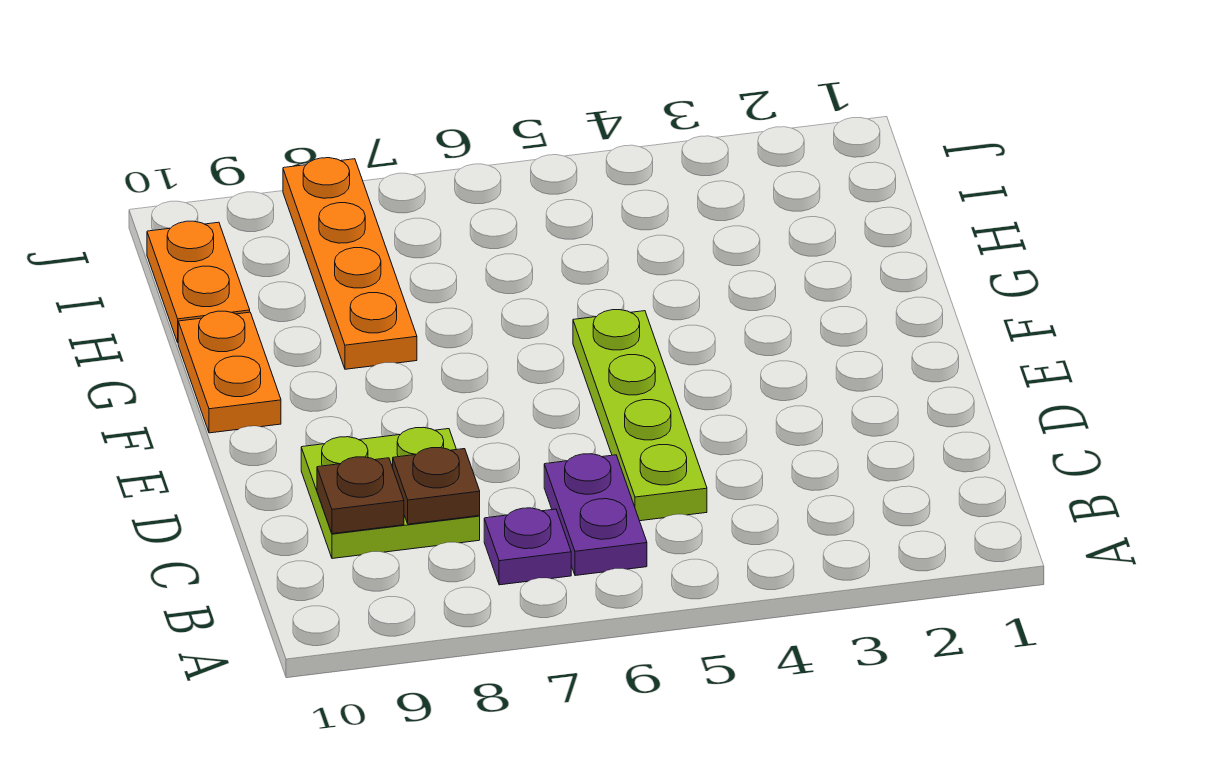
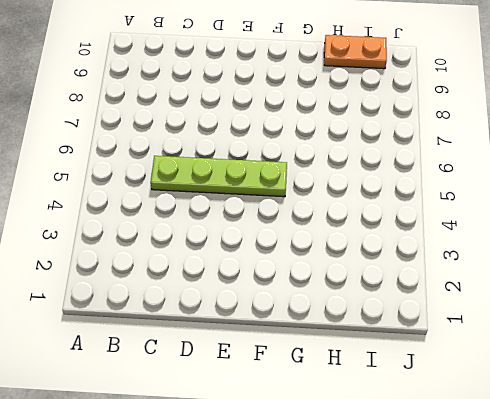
none -> purple plate B6:C6 level 1
none -> purple plate B7 level 1

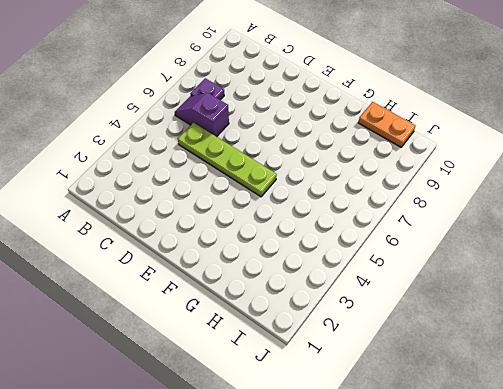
purple slope B6:C6 level 1 top C -> purple plate B6:C6 level 1
none -> lime plate C8:D9 level 1
none -> orange plate F10:G10 level 1

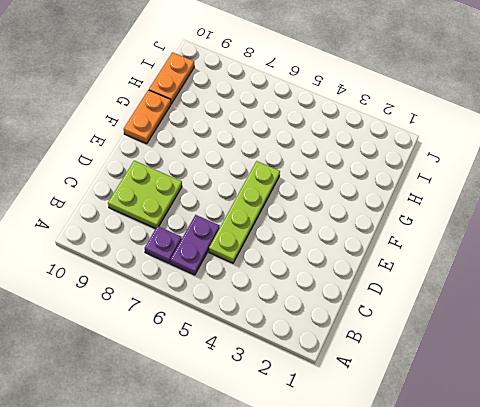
none -> orange plate G8:J8 level 1
none -> brown plate C8 level 2

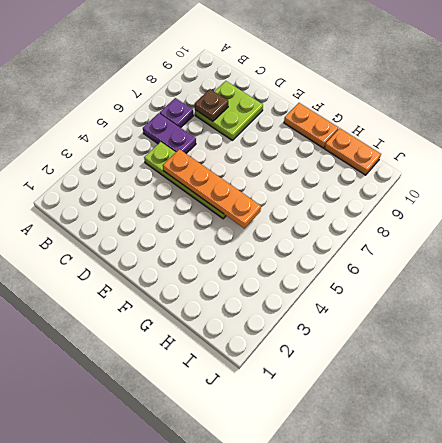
orange plate D5:G5 level 2 -> orange plate G8:J8 level 1
none -> brown plate C9 level 2

